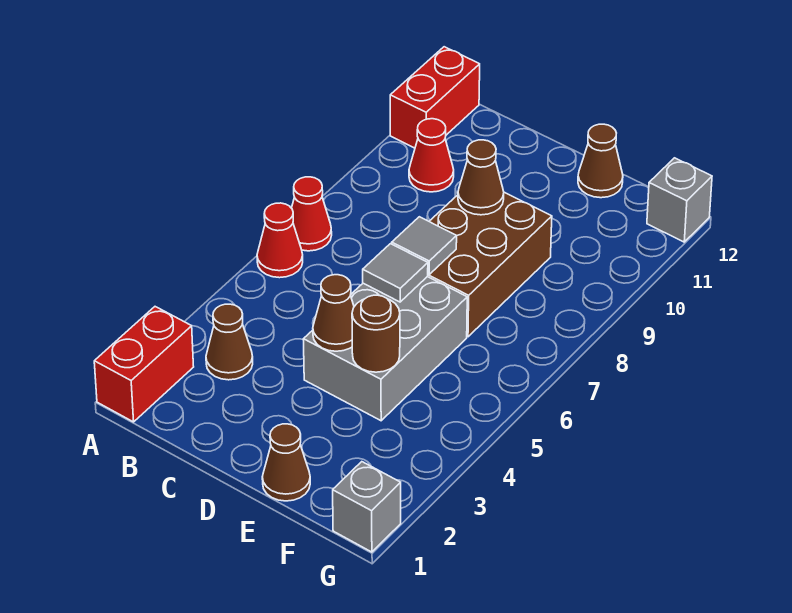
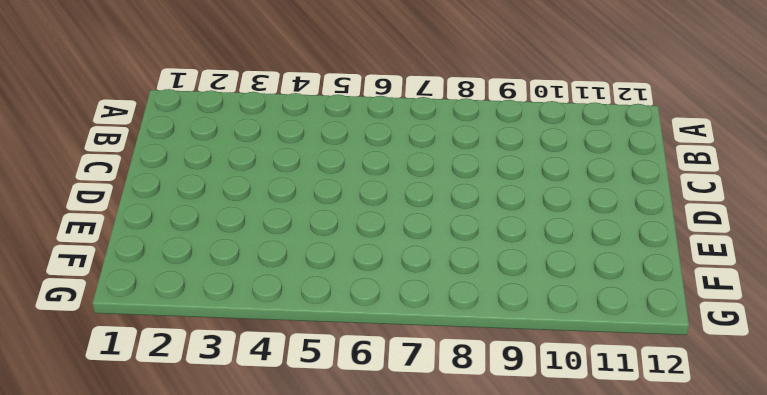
none -> red brick A1:A2 level 1
none -> red cone A6 level 1
none -> red cone A7 level 1

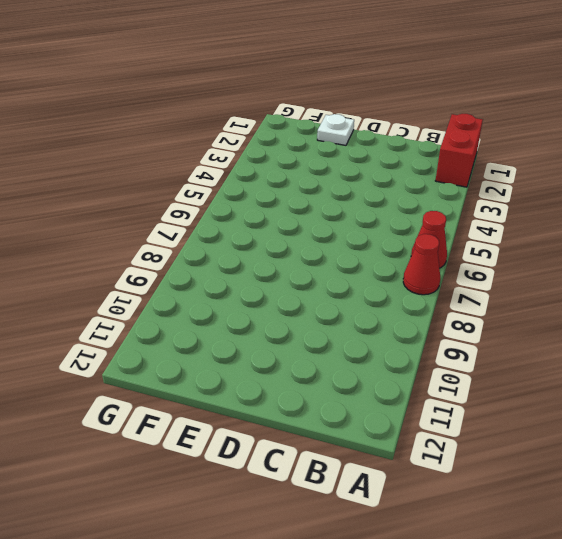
white plate E1 level 1 -> brown cone E1 level 1
none -> red brick A11:A12 level 1
none -> brown cone B3 level 1
none -> red cone B10 level 1

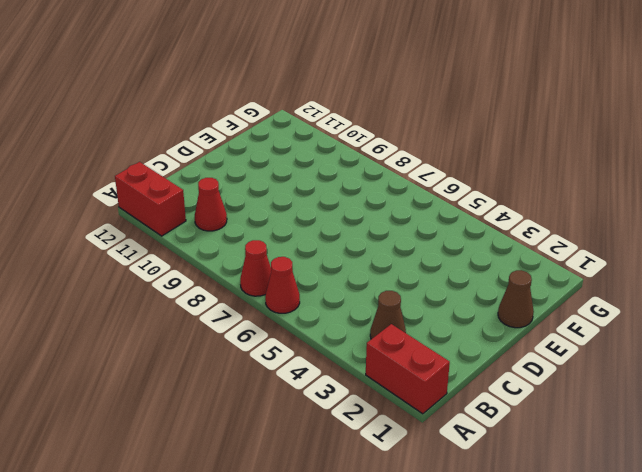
none -> grey brick D4:E6 level 1
none -> brown brick D7:E9 level 1
none -> brown cone E12 level 1

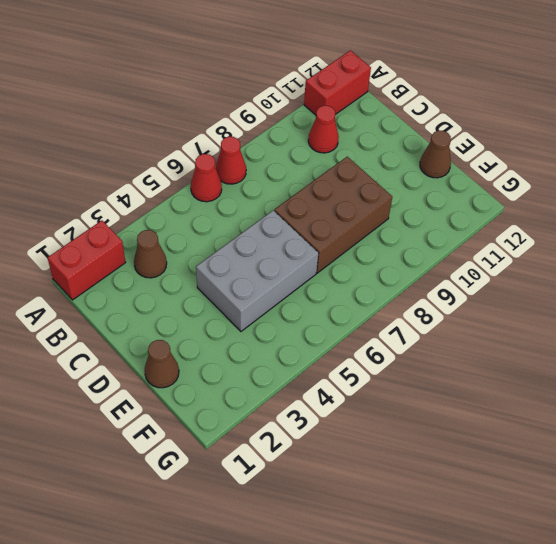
none -> grey brick G1 level 1
none -> grey brick G12 level 1
none -> brown cone D4 level 2

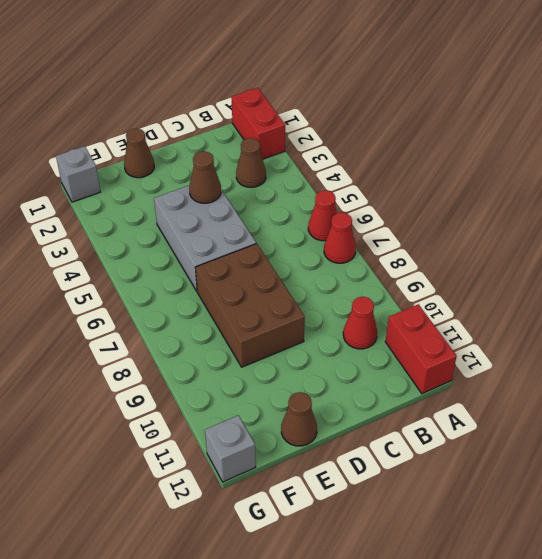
none -> grey tile D6 level 2
none -> grey tile D7 level 2
none -> brown cone D9 level 2

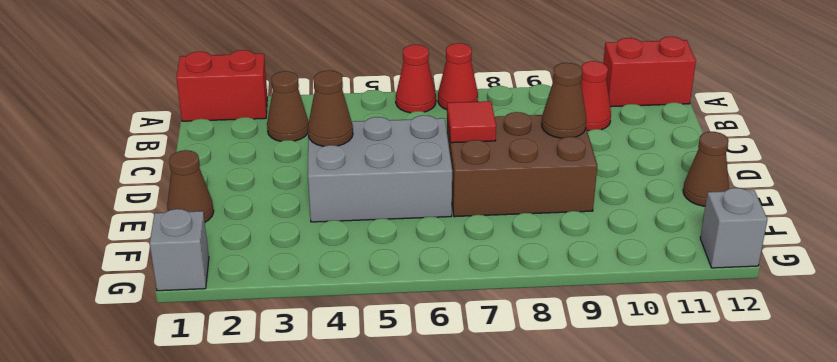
red tile D7 level 2 -> grey tile D7 level 2
none -> grey tile D6 level 2
none -> brown round brick E4 level 2

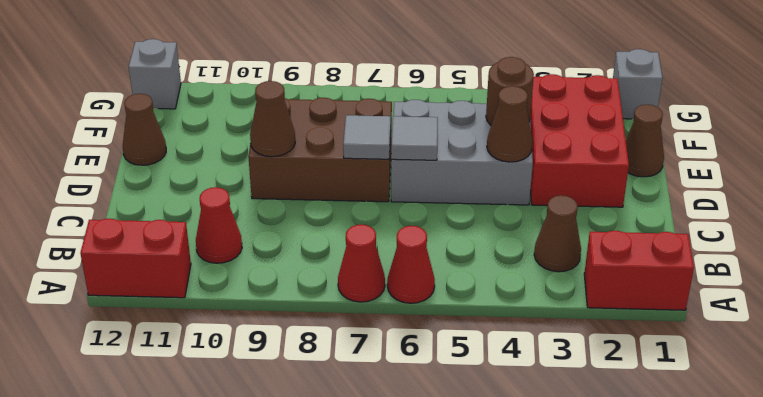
red brick D2:F3 level 1 -> none

